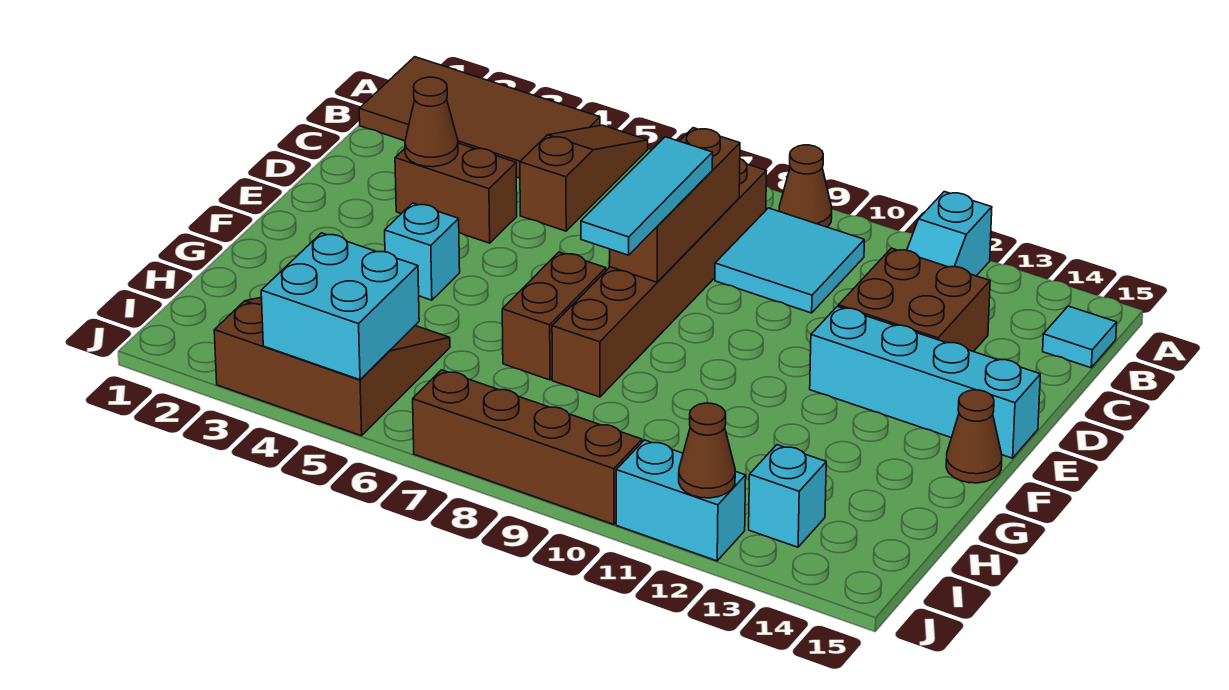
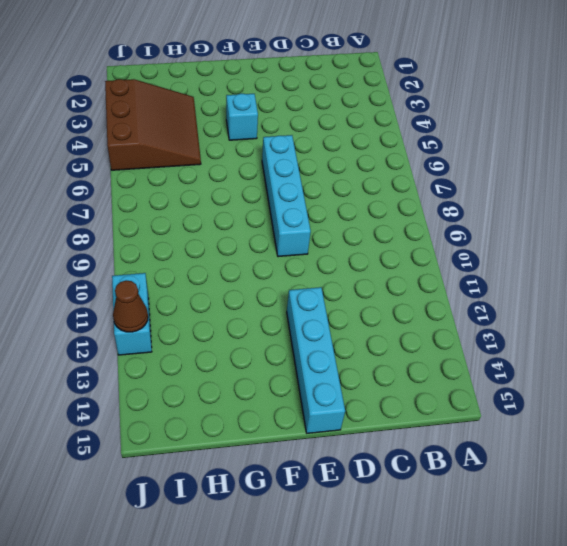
cyan brick E6:E9 level 1 -> brown brick B8:G8 level 1
none -> brown tile A1:B4 level 1
none -> brown slope A5:C5 level 1 top C
none -> brown cone A9 level 1

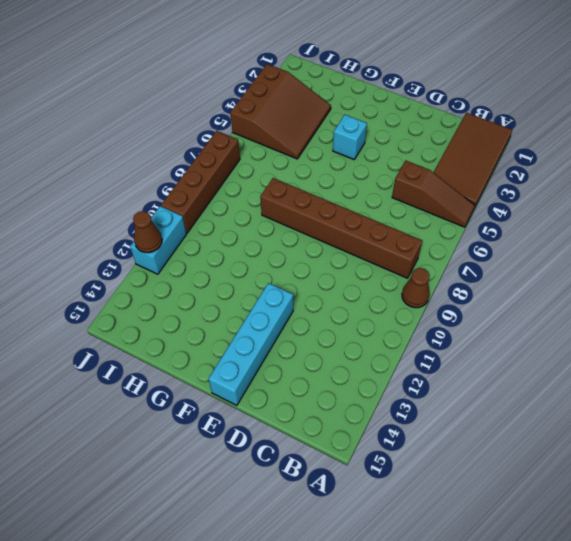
none -> cyan slope A12:B12 level 1 top A
none -> cyan tile B9:C10 level 1
none -> cyan tile B15 level 1

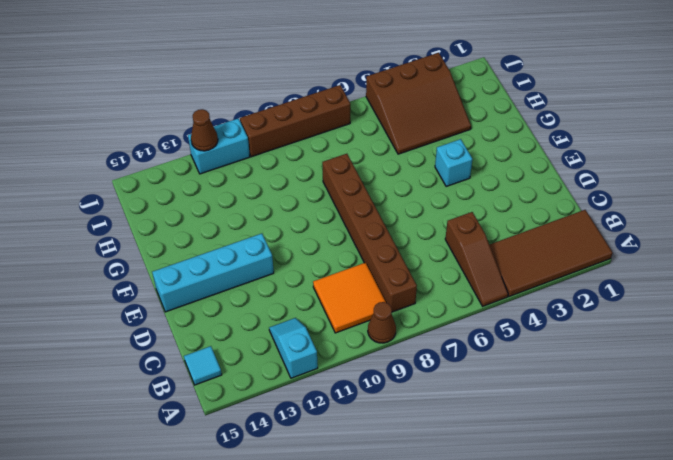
orange tile B9:C10 level 1 -> cyan tile B9:C10 level 1
none -> brown brick C12:D13 level 1
none -> brown brick D3:D4 level 1
none -> brown brick F7:G7 level 1

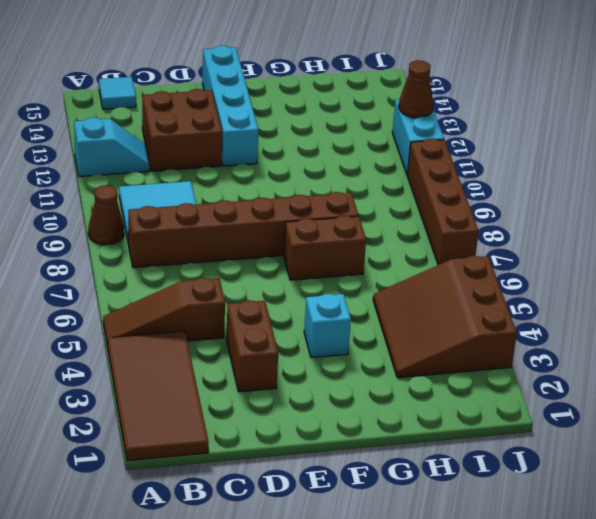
none -> brown cone F15 level 1
none -> cyan brick I13 level 1
none -> brown brick C8:E8 level 2

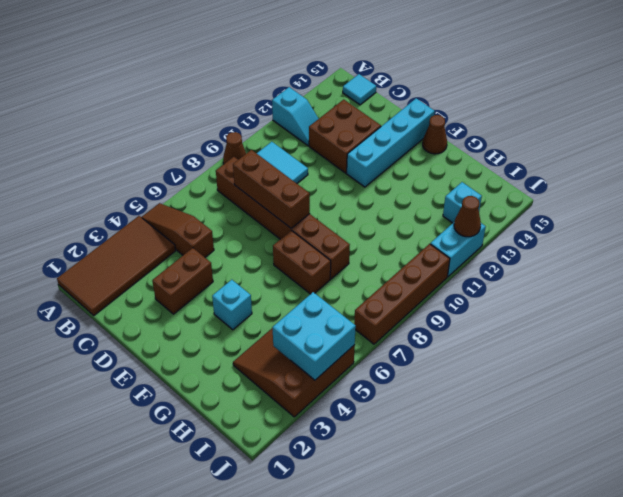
none -> brown cone D3 level 2
none -> cyan tile D8:F8 level 3

